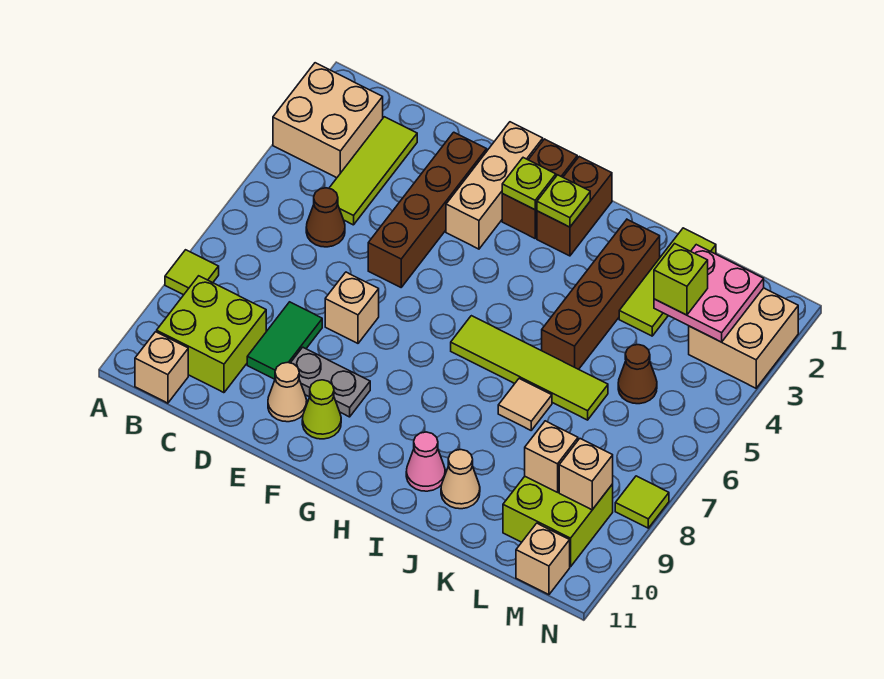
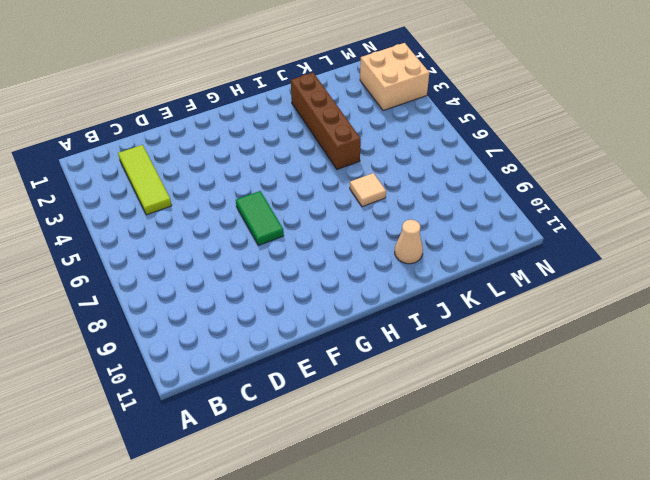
green tile F6:F7 level 1 -> green tile D8:D9 level 1
none -> tan brick A2:B3 level 1
none -> lime tile A8 level 1
none -> lime brick B9:C10 level 1
none -> tan brick B11 level 1

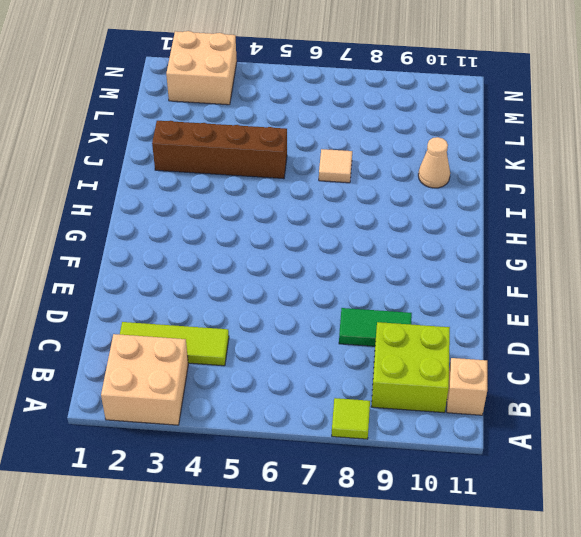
none -> brown cone C5 level 1
none -> brown brick E2:E5 level 1
none -> tan brick E7 level 1
none -> grey plate E9:F9 level 1

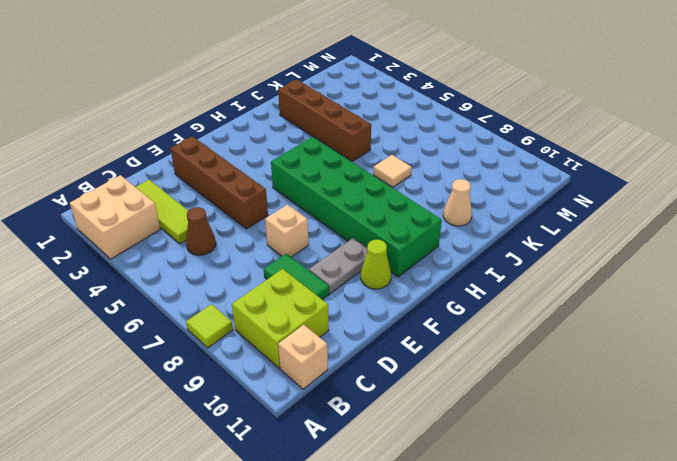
green brick G5:H10 level 1 -> lime tile H6:K6 level 1
none -> tan cone E10 level 1
none -> tan brick F1:F3 level 1
none -> brown brick G1:G2 level 1
none -> brown brick H1:H2 level 1

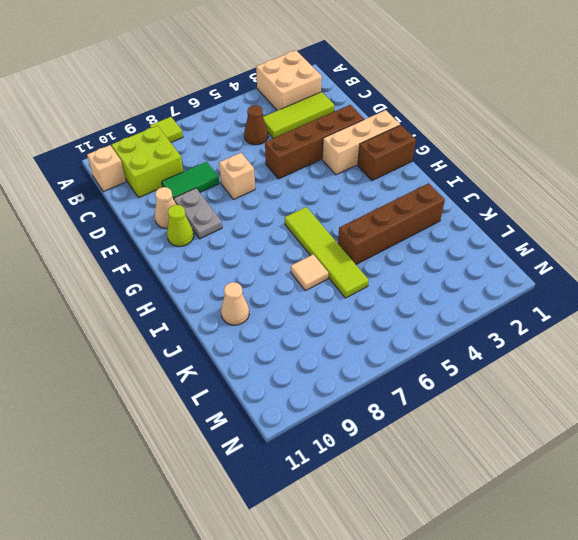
none -> brown brick H1:H2 level 1
none -> pink cone I10 level 1
none -> lime tile K1:K3 level 1
none -> brown cone L5 level 1

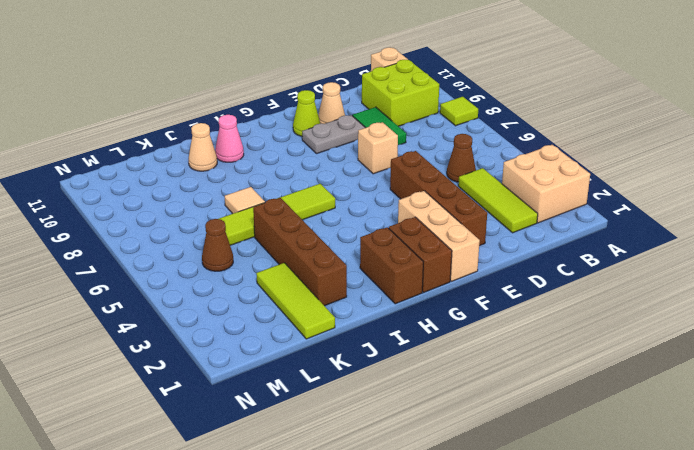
none -> lime brick L9:M10 level 1
none -> tan brick M2:N3 level 1
none -> tan brick M11 level 1
none -> lime tile N8 level 1

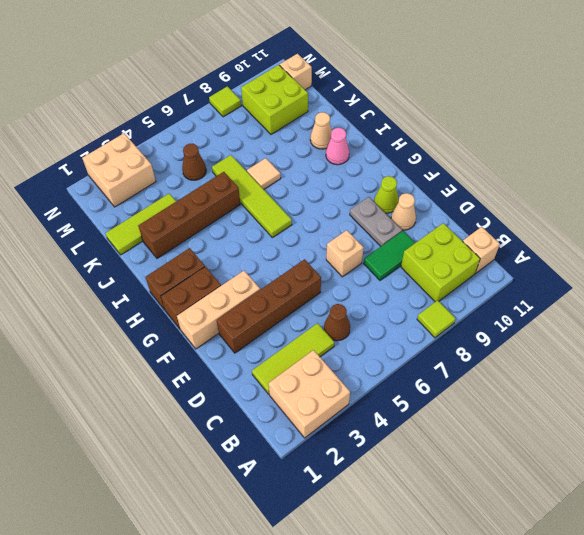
none -> lime plate G2 level 2
none -> lime plate H2 level 2
none -> pink plate L2:M3 level 2
none -> tan brick L9 level 2

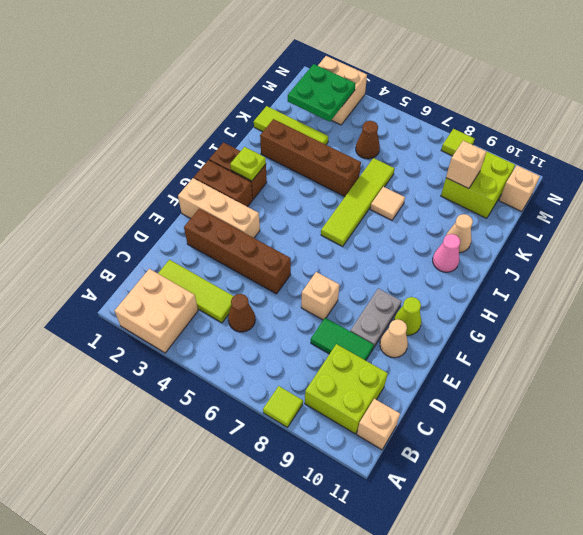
green plate L2:M3 level 2 -> pink plate L2:M3 level 2
none -> lime plate G2 level 2
none -> tan brick M9 level 2
none -> lime brick L3 level 3

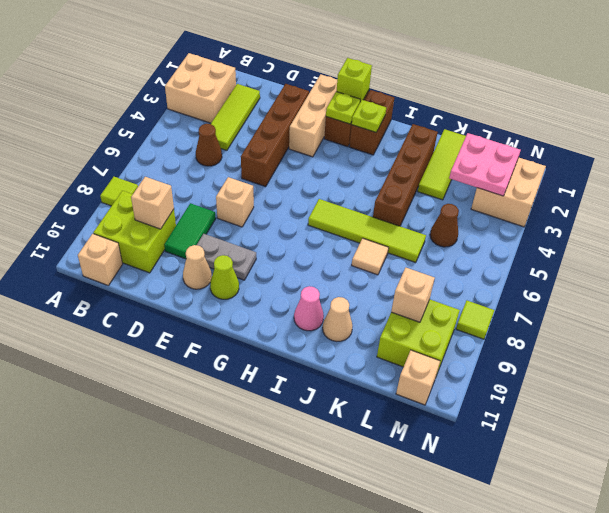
tan brick C9 level 2 -> tan brick M9 level 2
lime brick G1 level 2 -> lime brick L3 level 3

